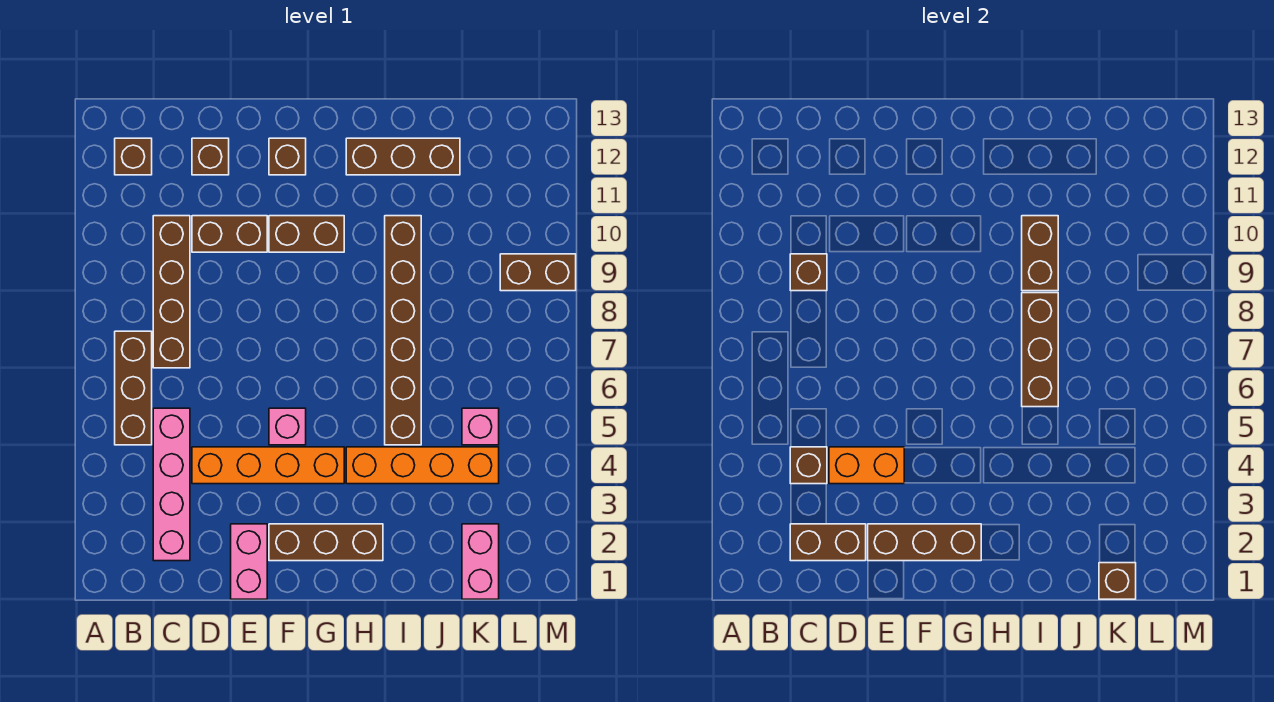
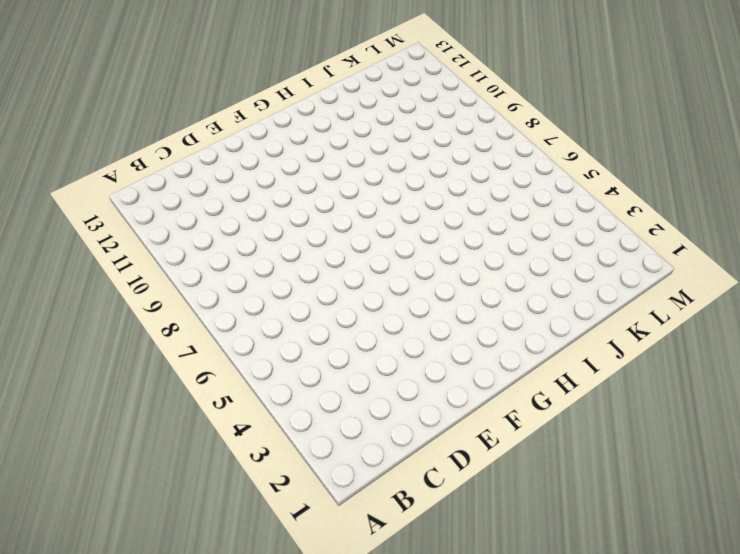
none -> brown brick B5:B7 level 1
none -> brown brick B12 level 1
none -> pink brick C2:C5 level 1

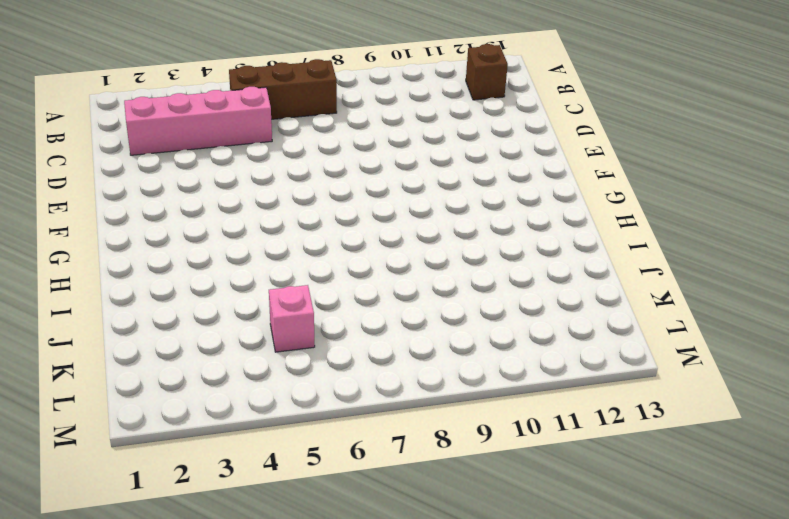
none -> brown brick C7:C10 level 1
none -> orange brick D4:G4 level 1
none -> brown brick D10:E10 level 1

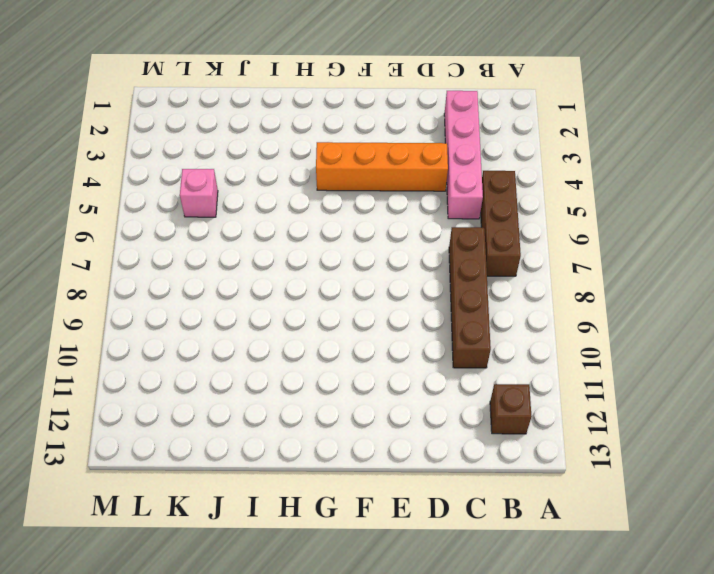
none -> brown brick D10:E10 level 1
none -> brown brick D12 level 1
none -> pink brick E1:E2 level 1

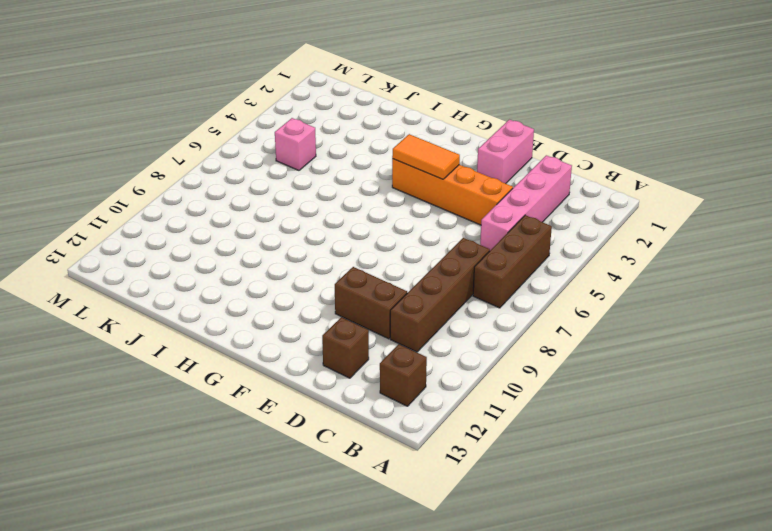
orange tile F4:G4 level 2 -> none
none -> brown brick F2:H2 level 1
none -> pink brick F5 level 1
none -> brown brick F10:G10 level 1

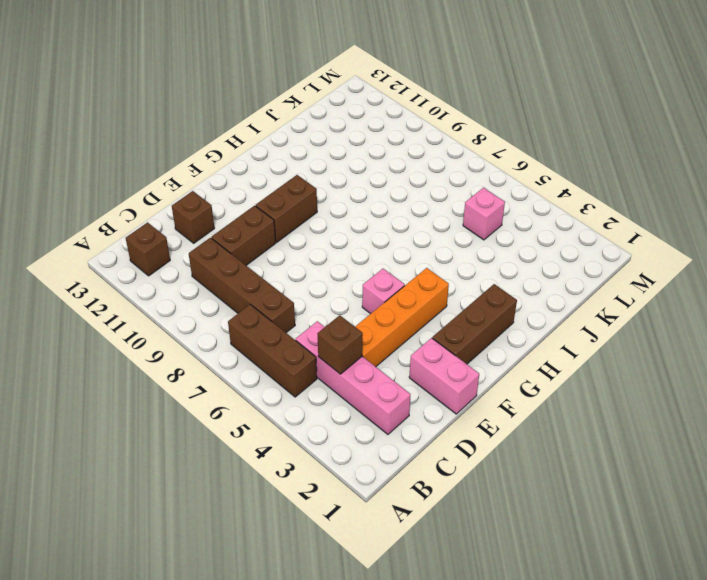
none -> brown brick F12 level 1
none -> orange brick H4:K4 level 1
none -> brown brick H12:J12 level 1

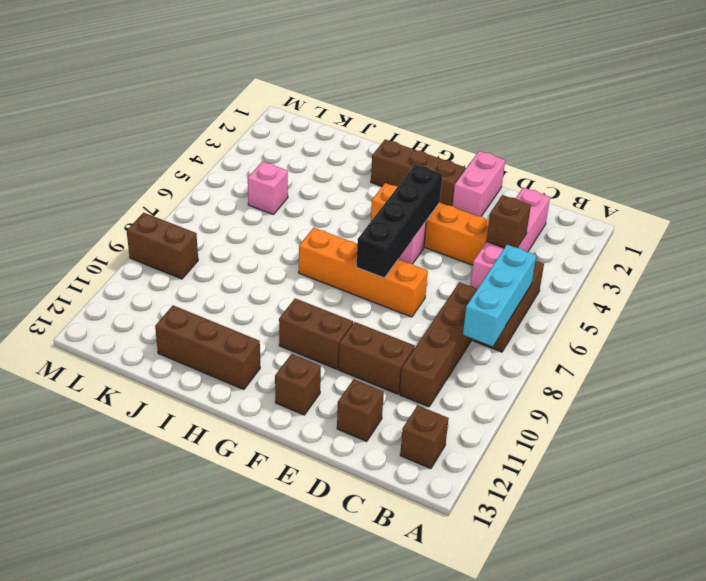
cyan brick B6:B8 level 2 -> none
orange brick E7:H7 level 1 -> orange brick H4:K4 level 1
black brick F4:F7 level 2 -> none
none -> brown brick I5:I10 level 1
none -> pink brick K1:K2 level 1
none -> brown brick C2:D2 level 2

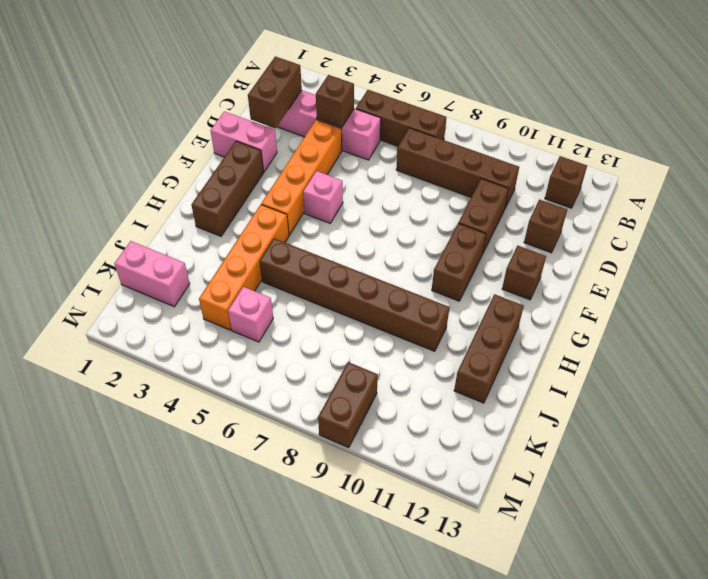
none -> brown brick C9 level 2
none -> orange brick D4:E4 level 2
none -> brown brick E2:G2 level 2

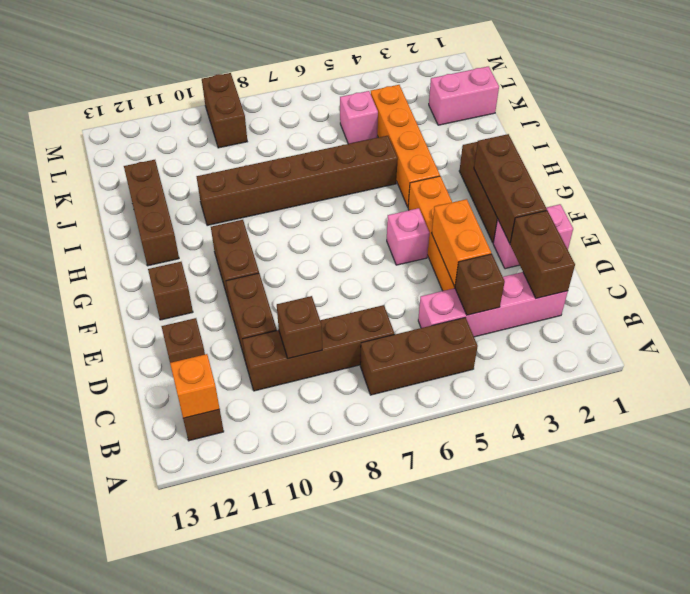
orange brick B12 level 2 -> none
none -> brown brick I6:I8 level 2
none -> brown brick I9:I10 level 2
none -> brown brick K1 level 2

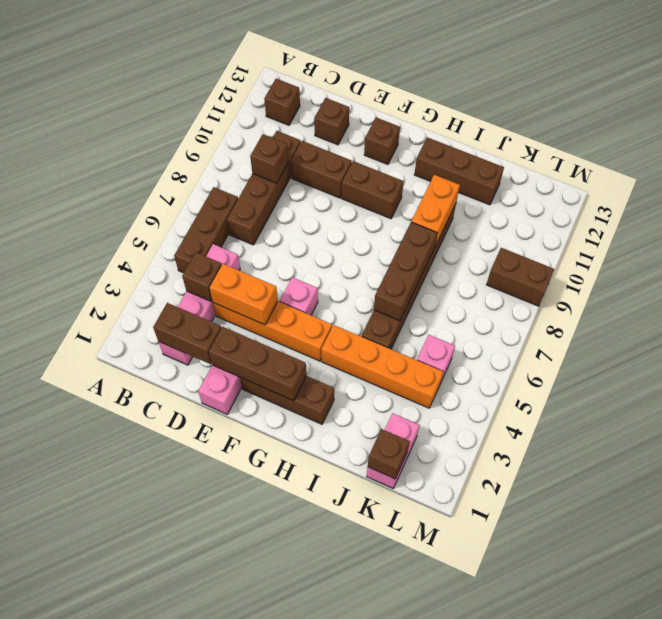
orange brick I9:I10 level 2 -> brown brick I9:I10 level 2

